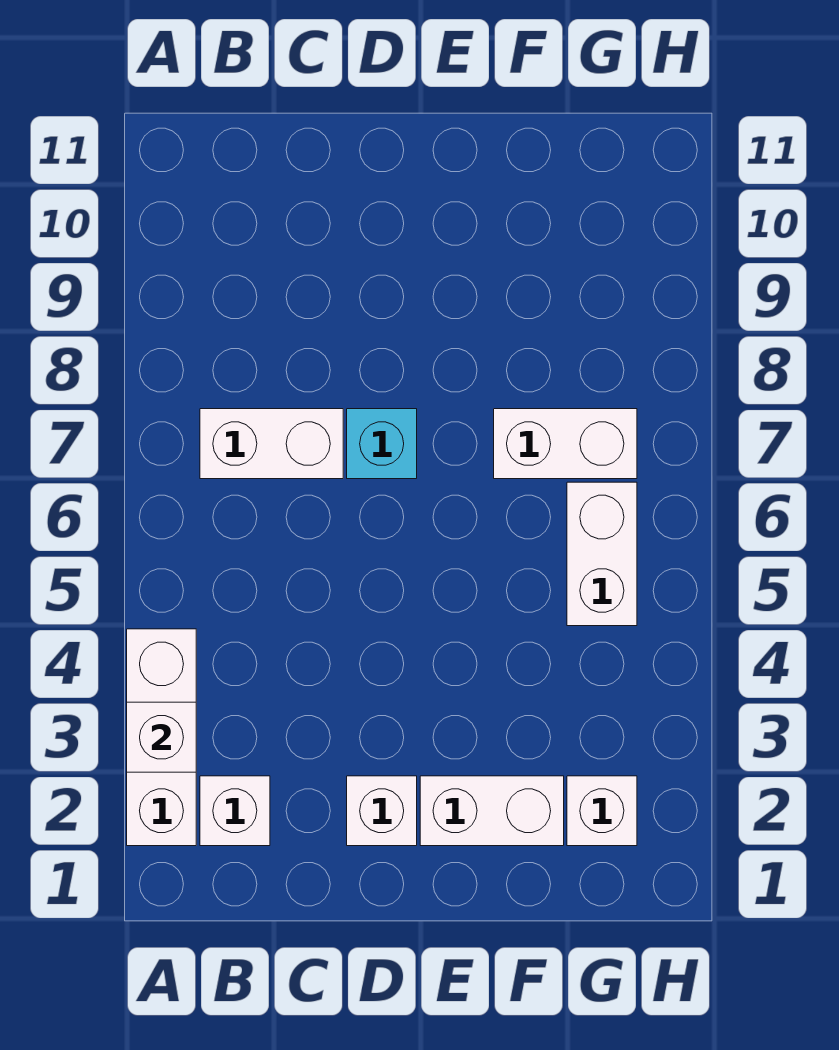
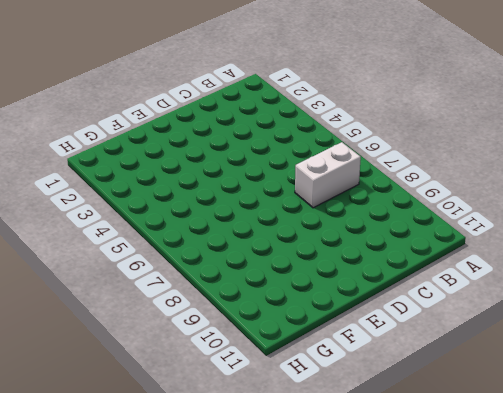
none -> white brick A2:A4 level 1
none -> white brick B2 level 1

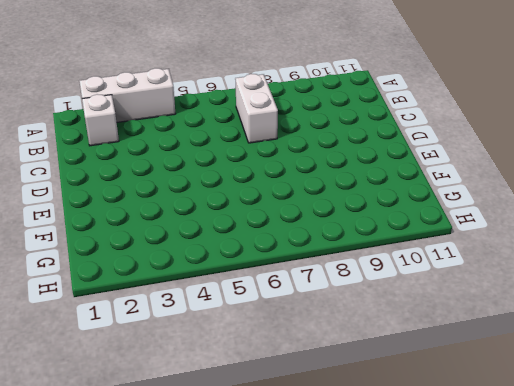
none -> white brick D2 level 1
none -> cyan brick D7 level 1

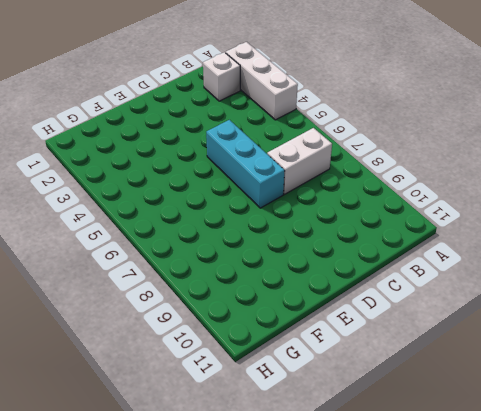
cyan brick D5:D7 level 1 -> cyan brick D7 level 1
none -> white brick D2 level 1
none -> white brick E2:F2 level 1

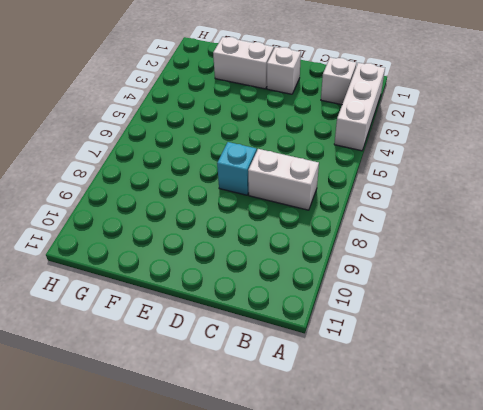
none -> white brick F7:G7 level 1
none -> white brick G2 level 1

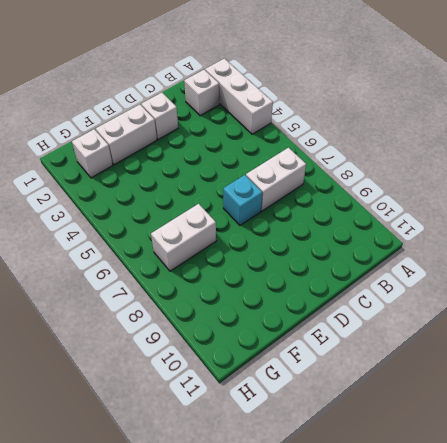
none -> white brick G5:G6 level 1
none -> white brick A3 level 2

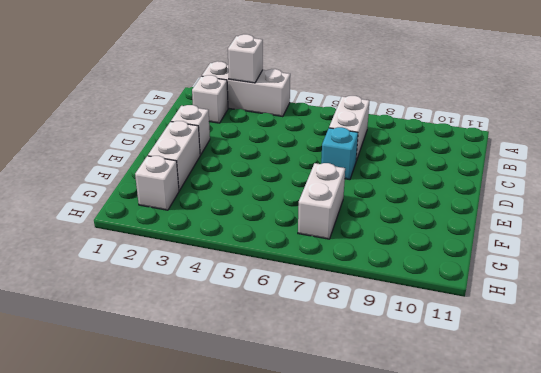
none -> white brick G5:G6 level 1

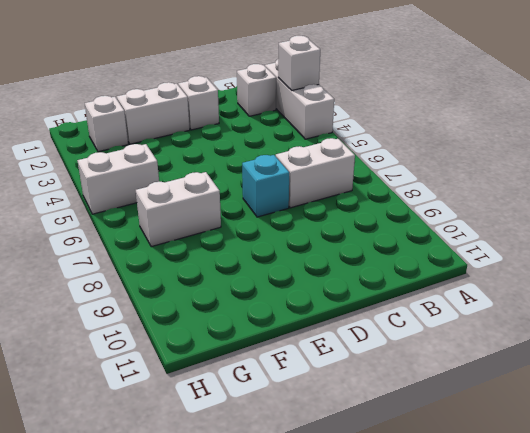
white brick G5:H5 level 1 -> white brick G5:G6 level 1

